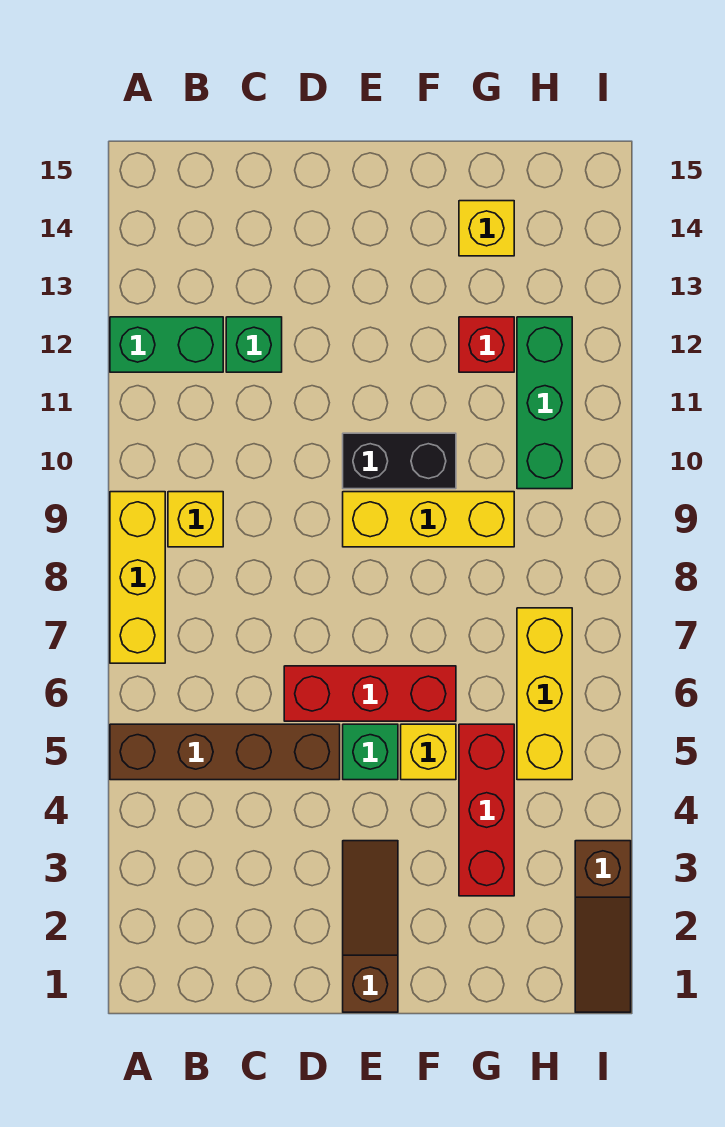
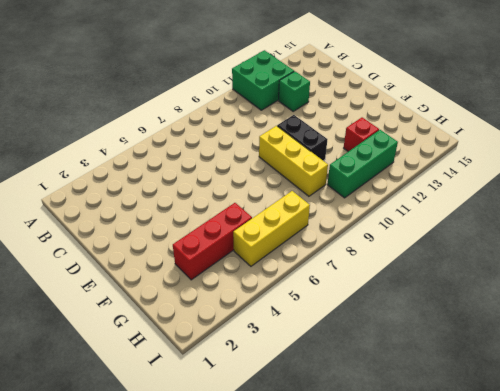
green brick A11:B12 level 1 -> green brick A12:B12 level 1
none -> brown brick A5:D5 level 1
none -> yellow brick A7:A9 level 1
none -> yellow brick B9 level 1

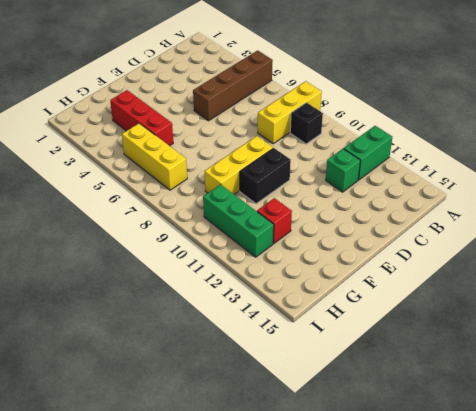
yellow brick A8:C8 level 1 -> yellow brick A7:A9 level 1
black brick B9 level 1 -> yellow brick B9 level 1
none -> red brick D6:F6 level 1
none -> brown slope E1:E3 level 1 top 1
none -> green brick E5 level 1

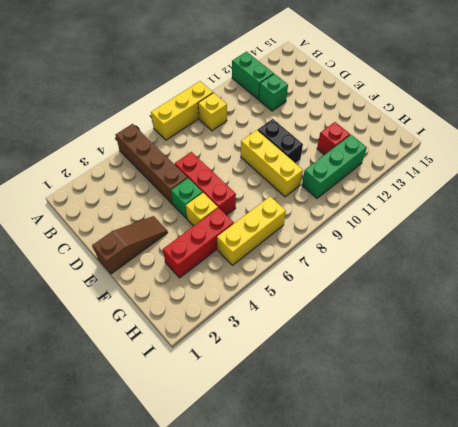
none -> yellow brick G14 level 1
none -> brown slope I1:I3 level 1 top 3

